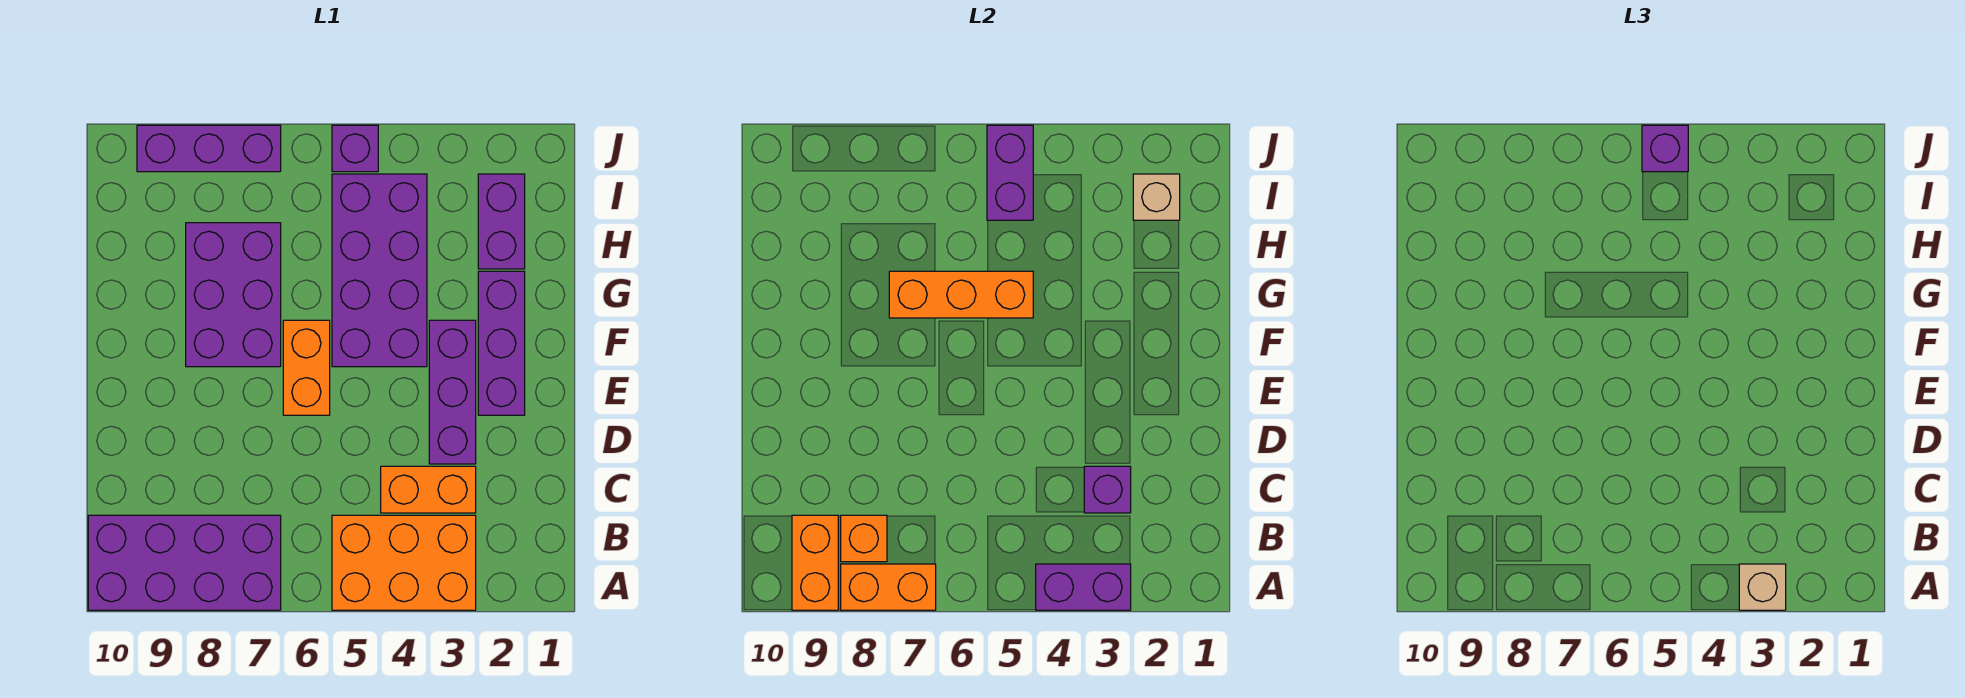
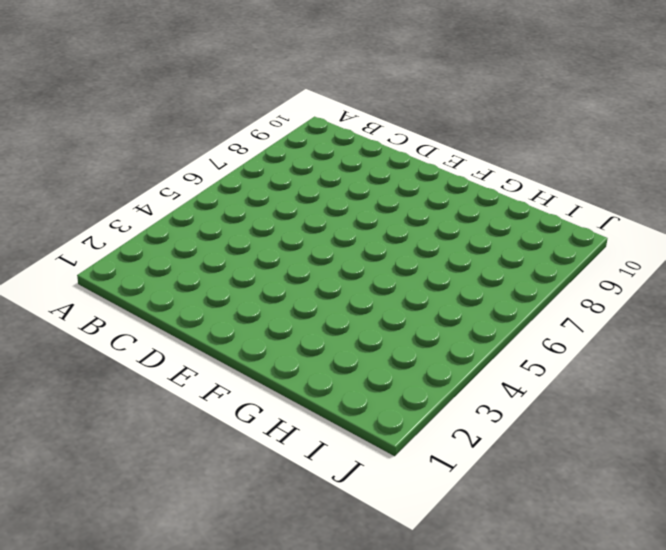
none -> orange brick A3:B5 level 1
none -> purple brick A7:B10 level 1
none -> orange brick C3:C4 level 1

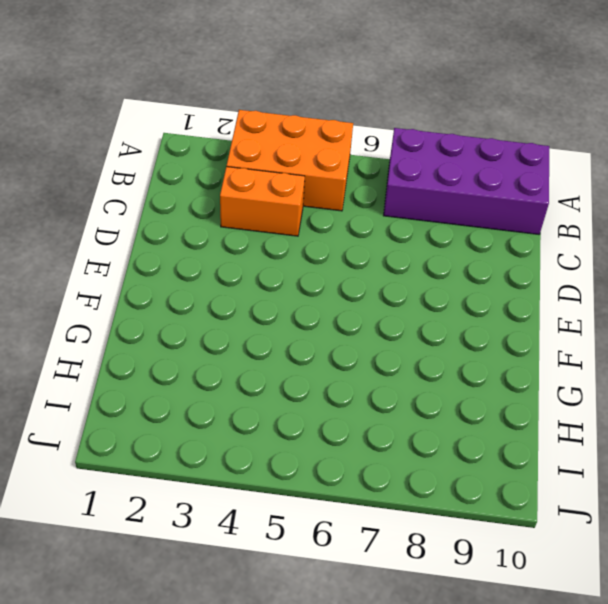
none -> purple brick D3:F3 level 1
none -> purple brick E2:G2 level 1
none -> orange brick E6:F6 level 1

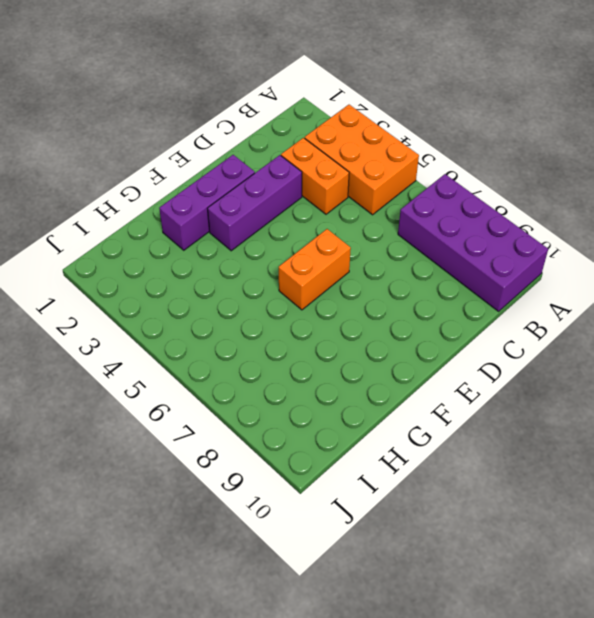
none -> purple brick F4:I5 level 1
none -> purple brick F7:H8 level 1
none -> purple brick H2:I2 level 1

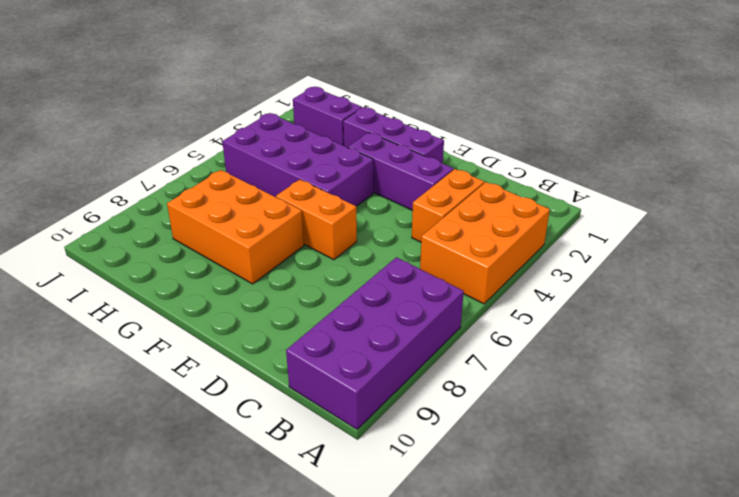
orange brick F7:H8 level 1 -> purple brick F7:H8 level 1
none -> purple brick J5 level 1
none -> purple brick J7:J9 level 1
none -> purple brick A3:A4 level 2

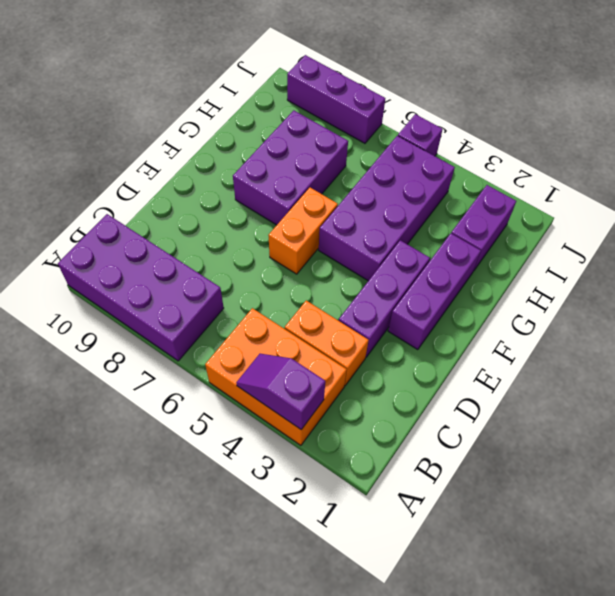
purple slope A3:A4 level 2 top 3 -> purple brick A3:A4 level 2
none -> orange brick A7:A8 level 2
none -> orange brick A9:B9 level 2
none -> orange brick B8 level 2

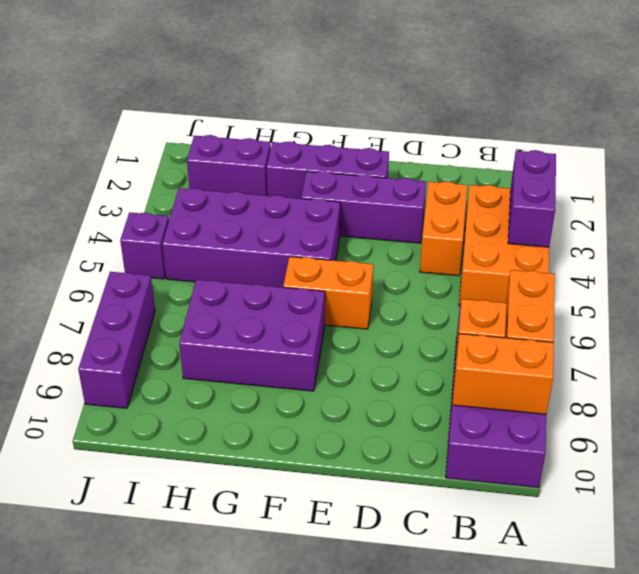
none -> purple brick C3 level 2
none -> orange brick G5:G7 level 2
none -> tan brick I2 level 2

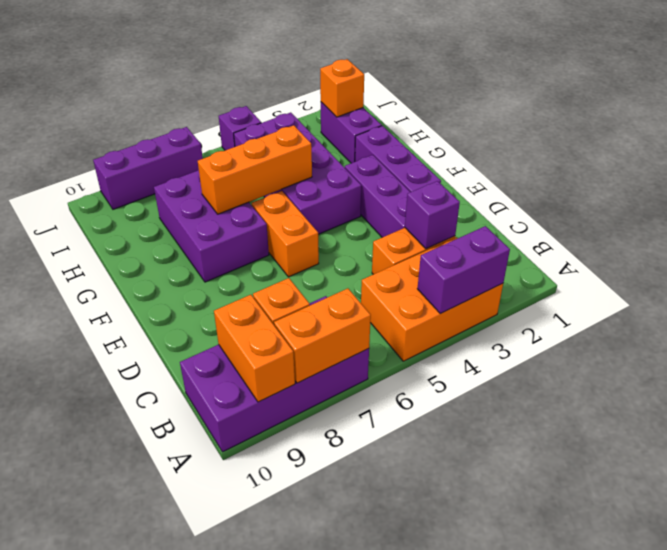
orange brick I2 level 2 -> tan brick I2 level 2
none -> purple brick I5:J5 level 2
none -> tan brick A3 level 3
none -> purple brick J5 level 3

